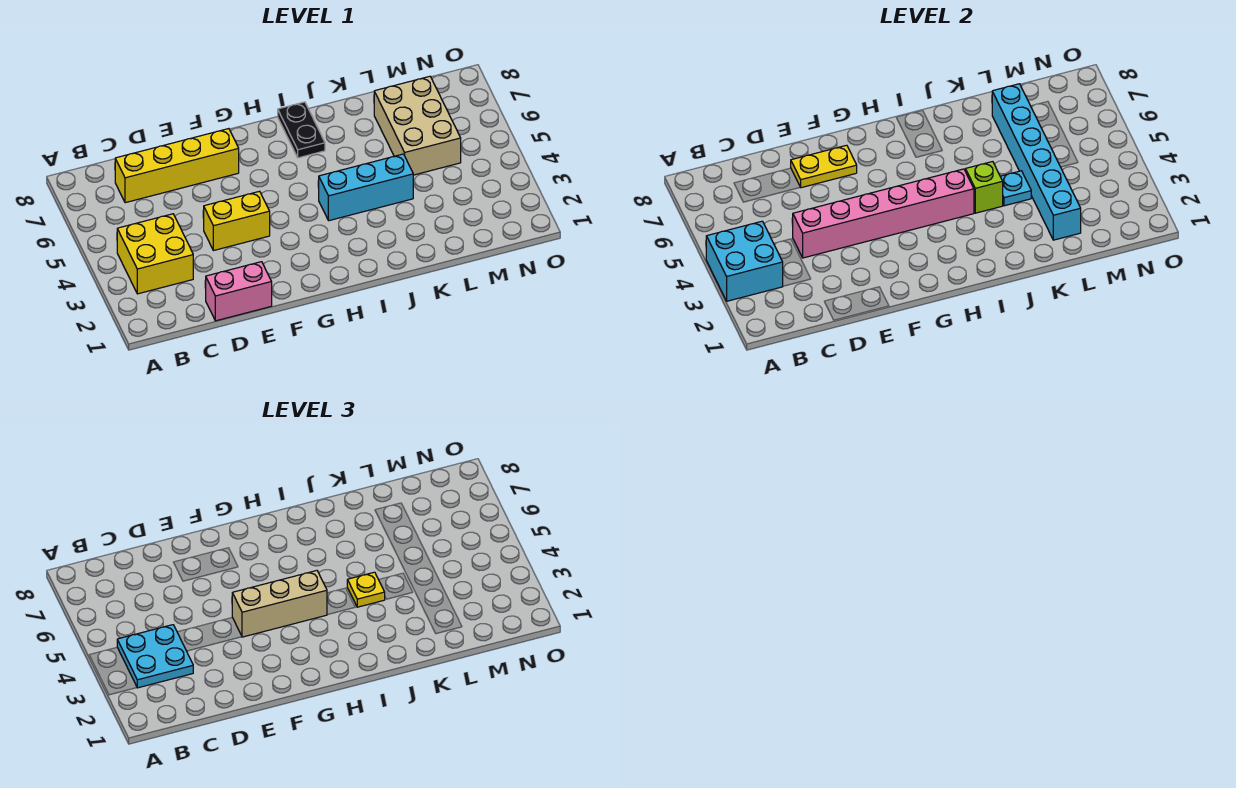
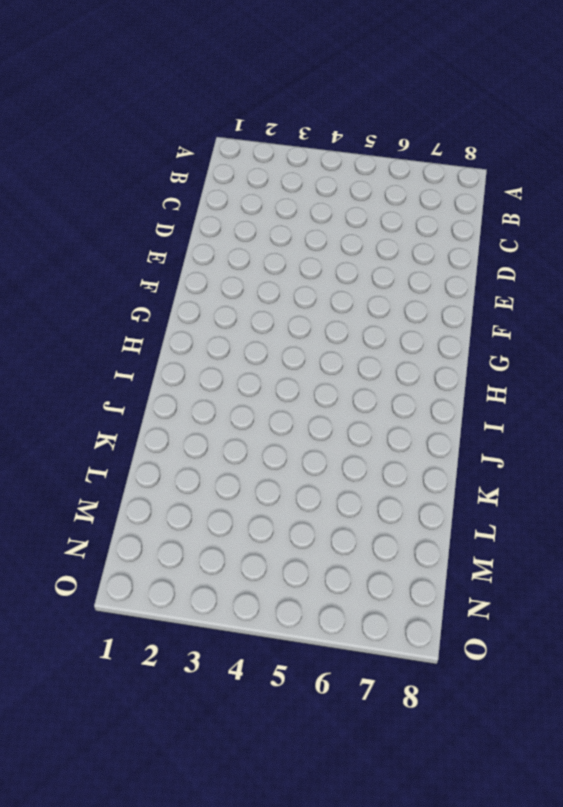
none -> yellow brick B3:C4 level 1
none -> yellow brick C7:F7 level 1
none -> pink brick D1:E1 level 1

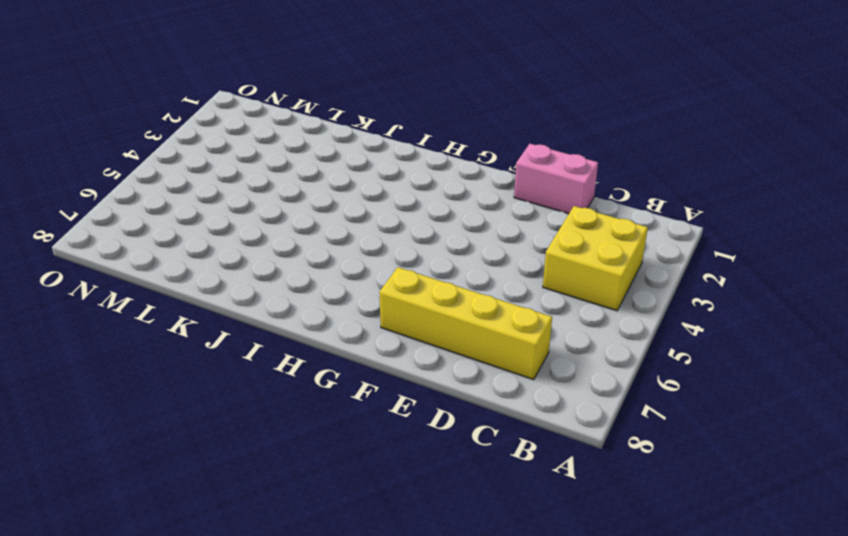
none -> yellow brick E4:F4 level 1
none -> cyan brick I4:K4 level 1
none -> black plate I7:I8 level 1

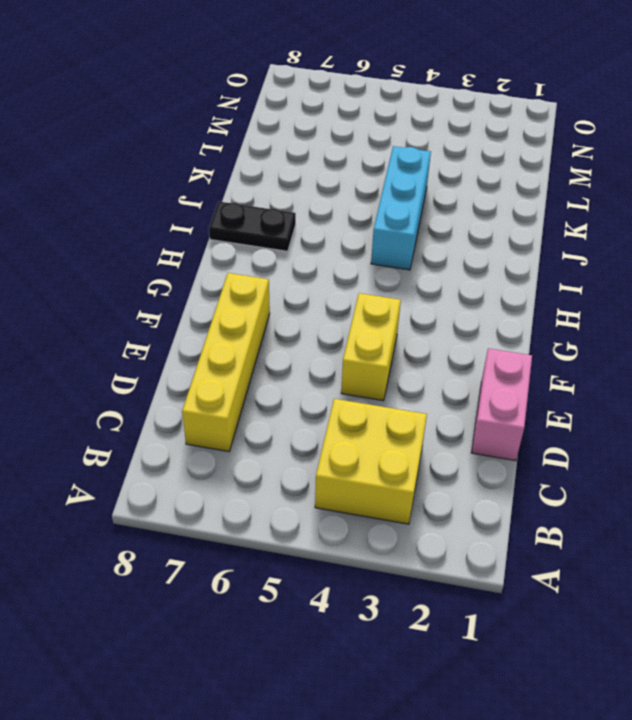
none -> tan brick L5:M7 level 1
none -> cyan brick A3:B4 level 2
none -> pink brick D4:I4 level 2

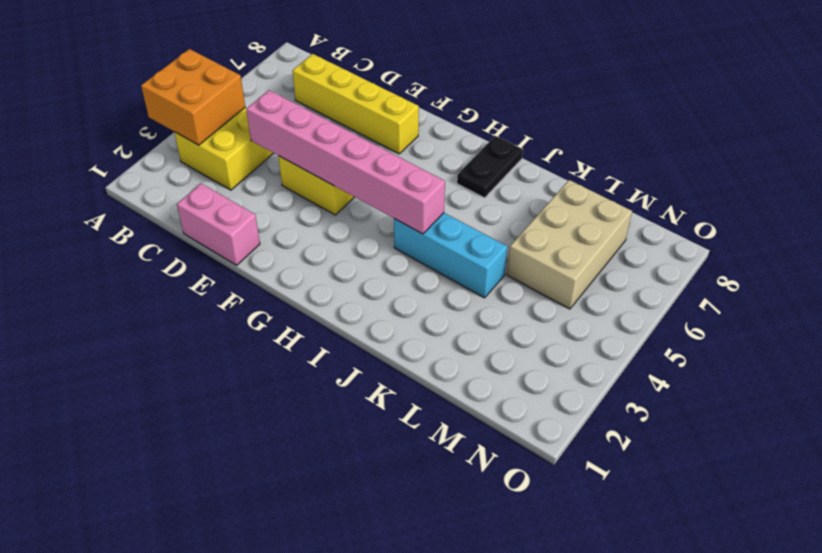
orange brick A3:B4 level 2 -> cyan brick A3:B4 level 2
none -> yellow plate E7:F7 level 2
none -> lime brick J4 level 2
none -> cyan plate K4 level 2

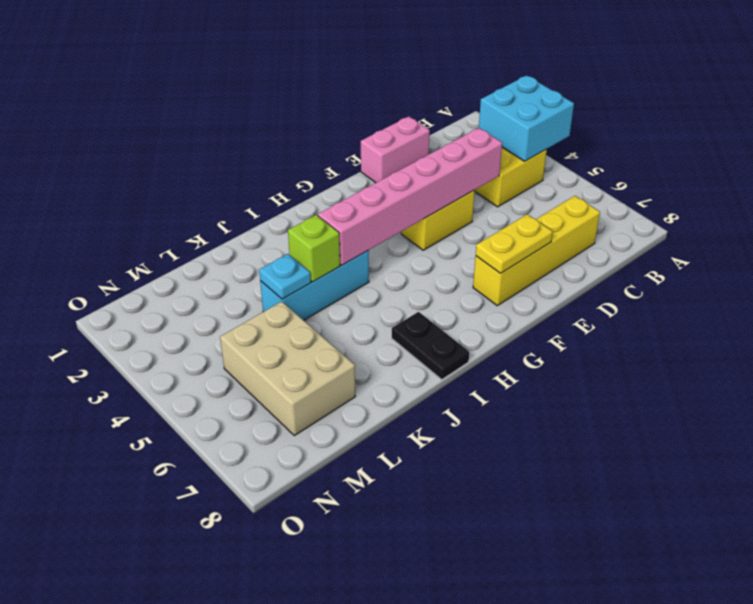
none -> cyan brick L2:L7 level 2
none -> cyan plate B3:C4 level 3
none -> tan brick F4:H4 level 3

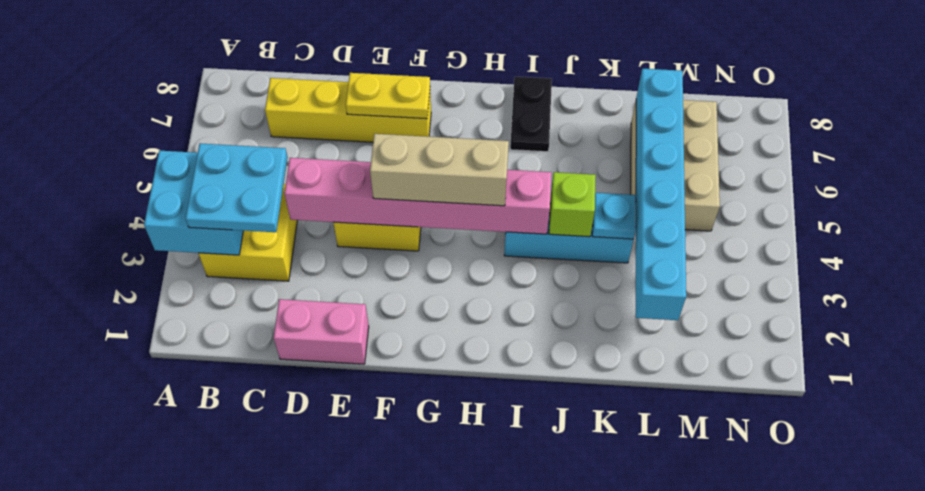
none -> yellow plate J4 level 3

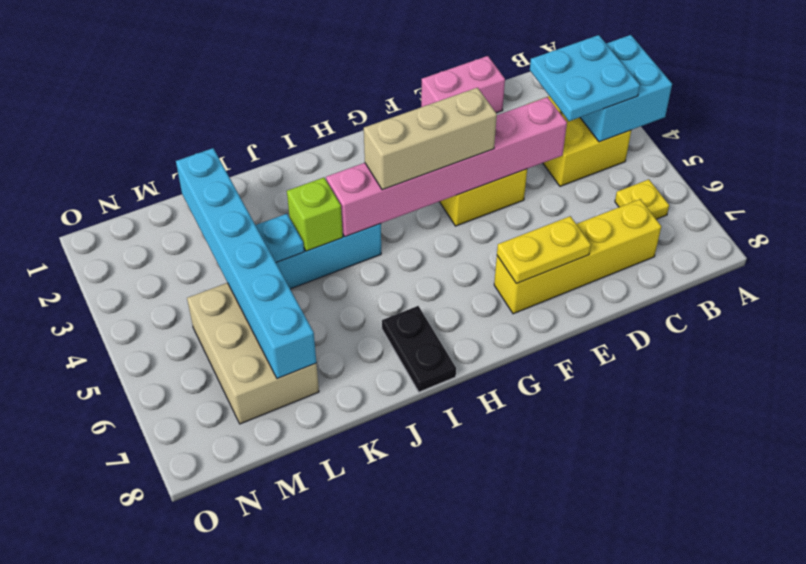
yellow plate B6 level 1 -> yellow plate J4 level 3

